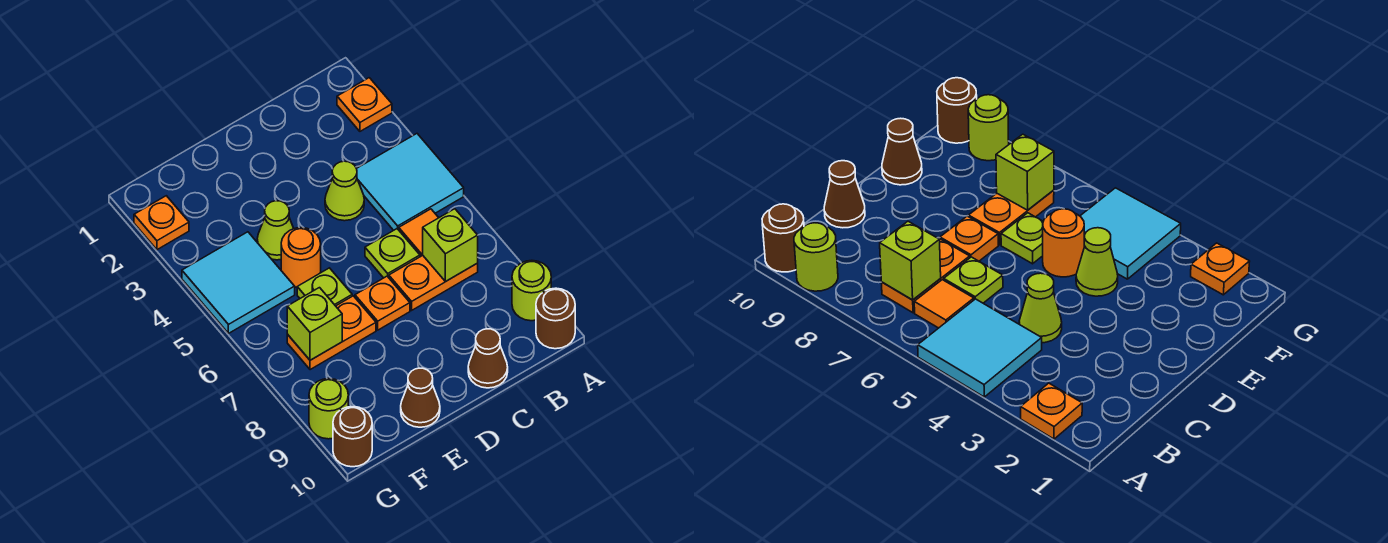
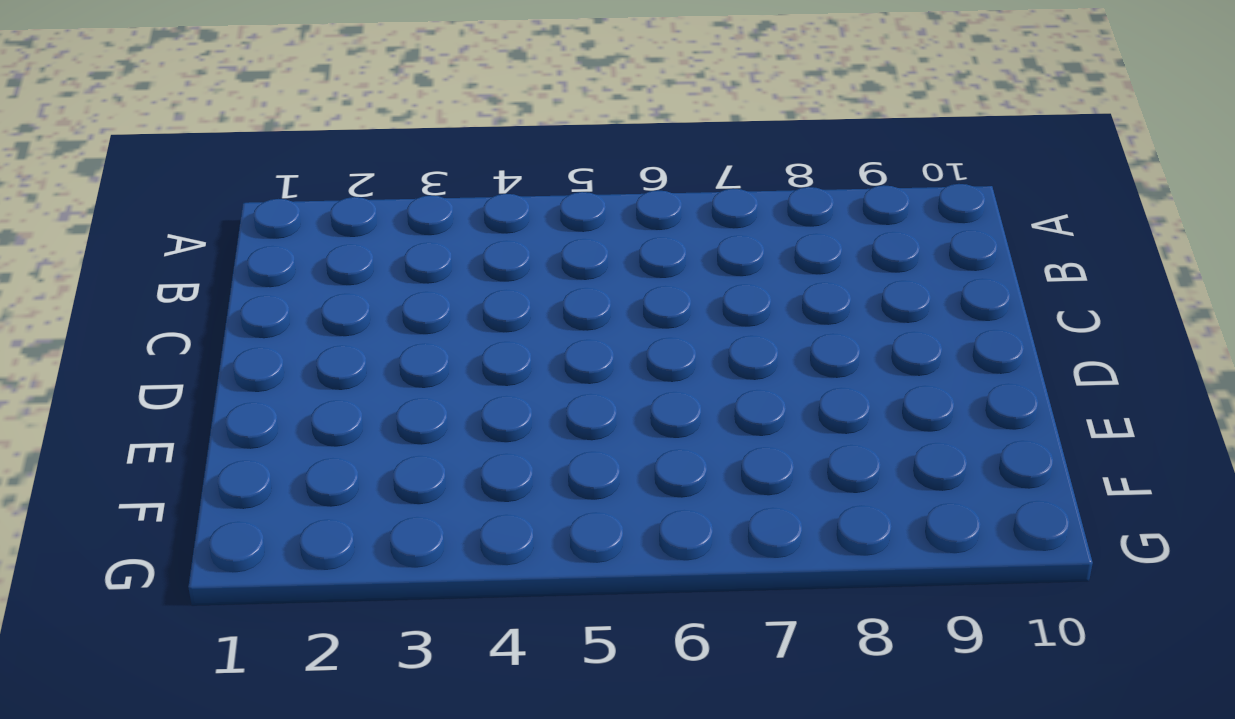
none -> orange plate A2 level 1
none -> cyan tile A4:B5 level 1
none -> lime round brick A9 level 1

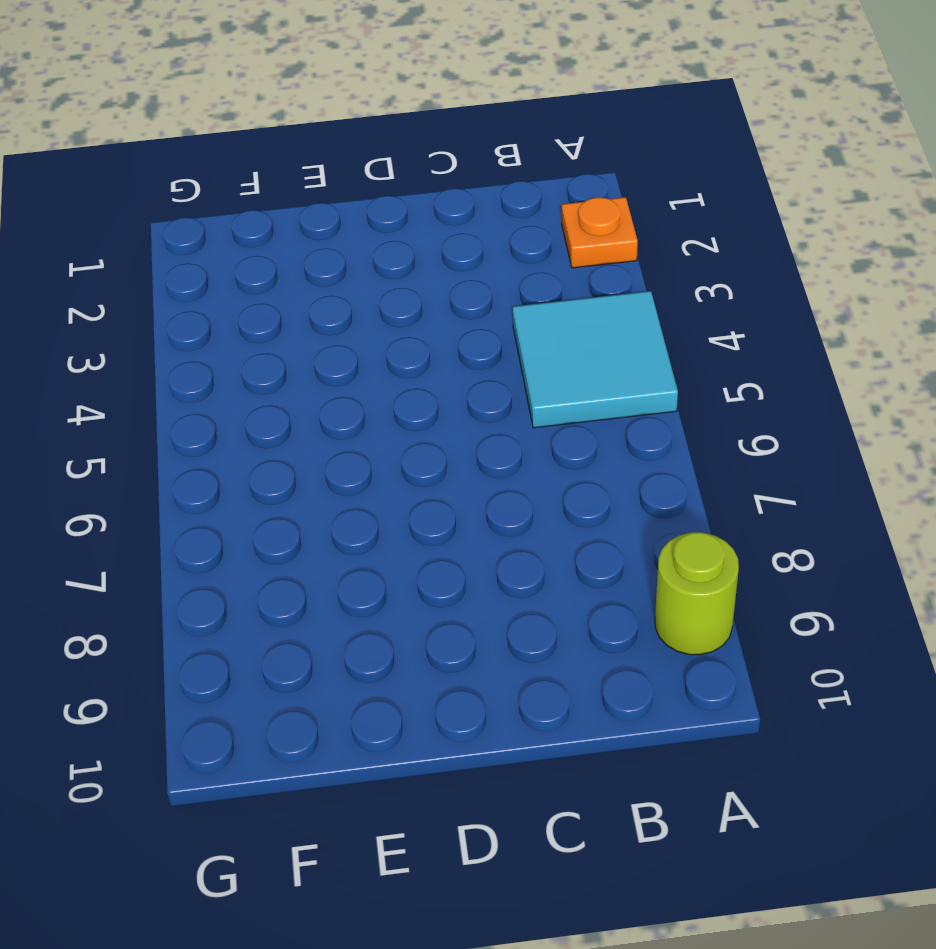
none -> brown round brick A10 level 1
none -> orange tile B6 level 1
none -> orange plate B7:C7 level 1

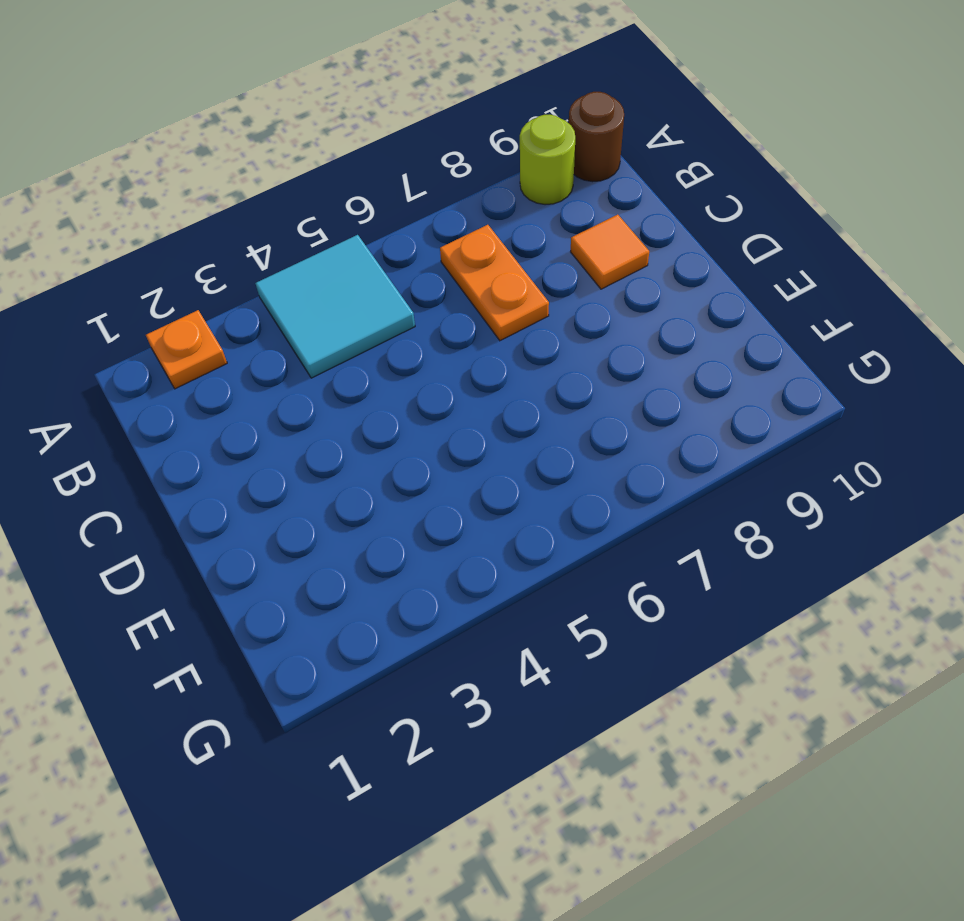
orange tile C9 level 1 -> orange tile B6 level 1
none -> lime cone C4 level 1
none -> lime plate C6 level 1
none -> brown cone C10 level 1

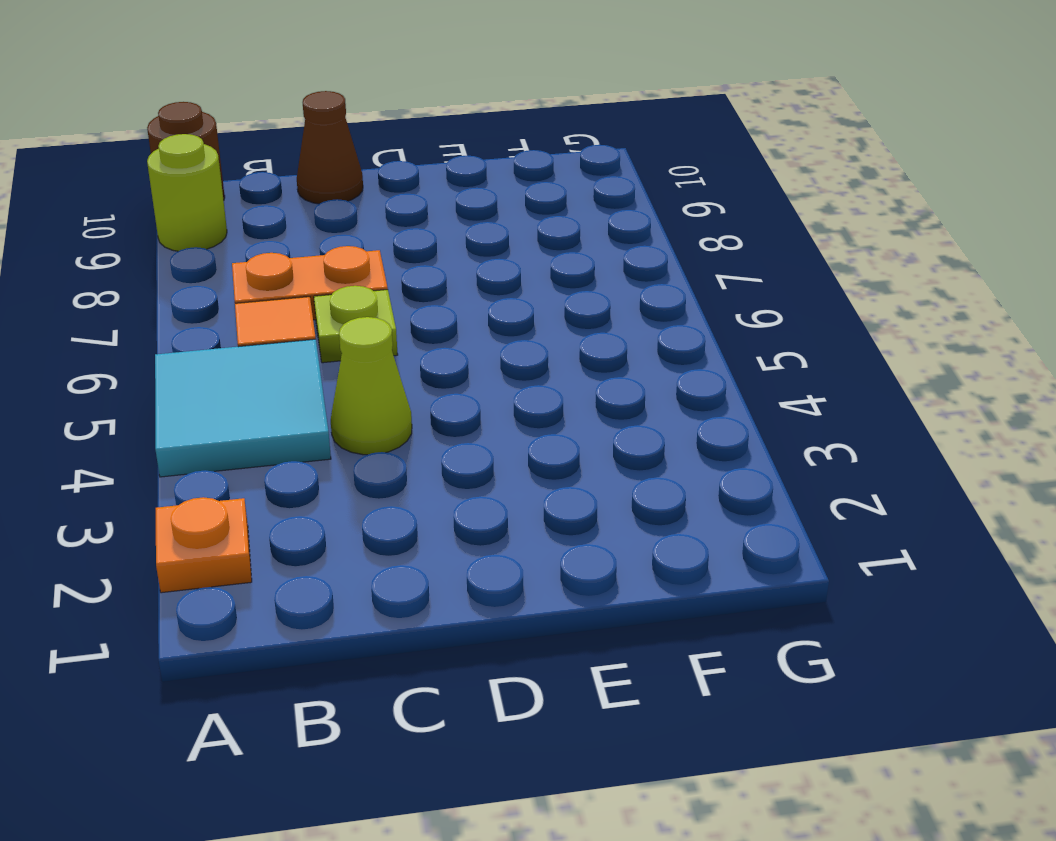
none -> orange plate D7 level 1
none -> lime cone E4 level 1
none -> orange round brick E5 level 1

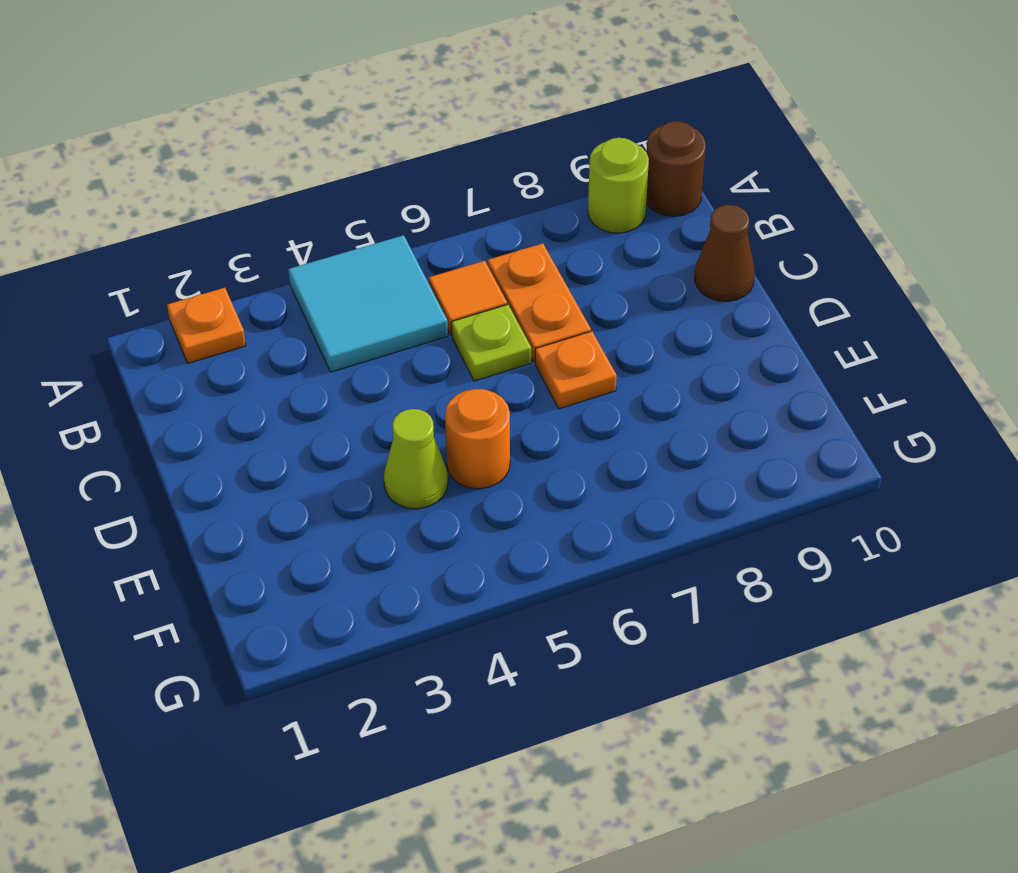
none -> lime cone C4 level 1
none -> lime plate E6 level 1
none -> orange plate E7:F7 level 1

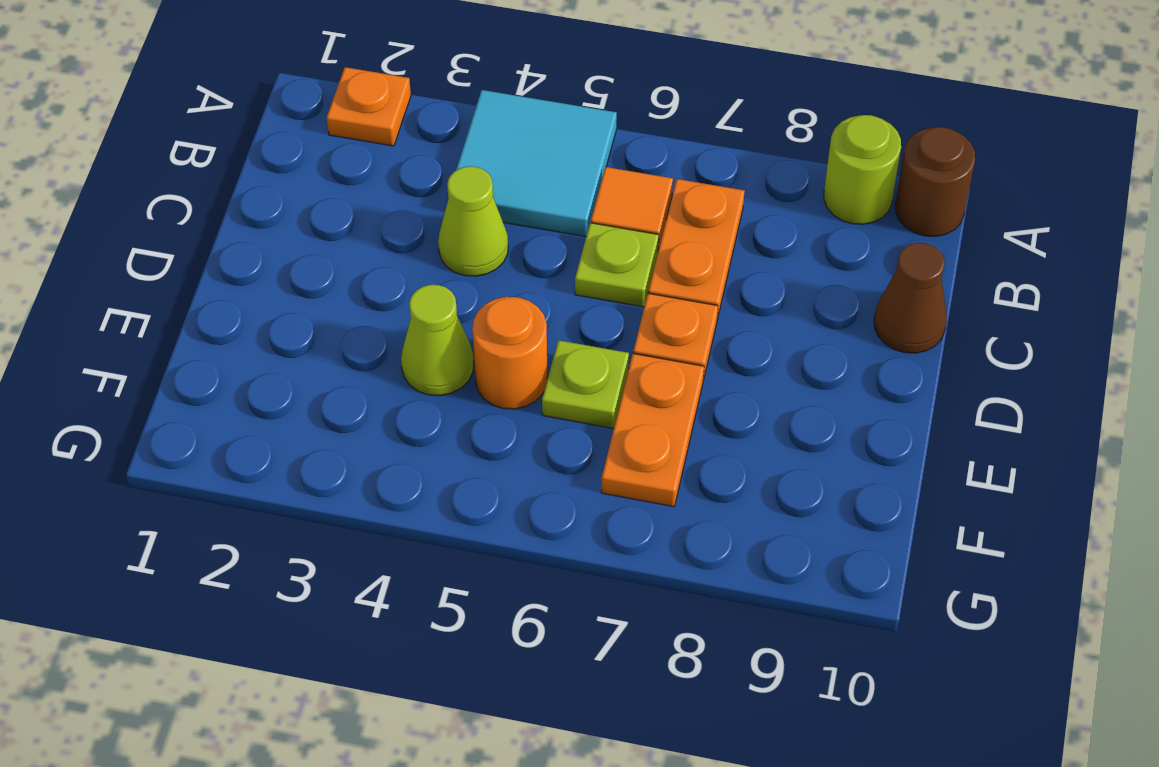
none -> brown cone E10 level 1
none -> cyan tile F4:G5 level 1
none -> orange plate G2 level 1

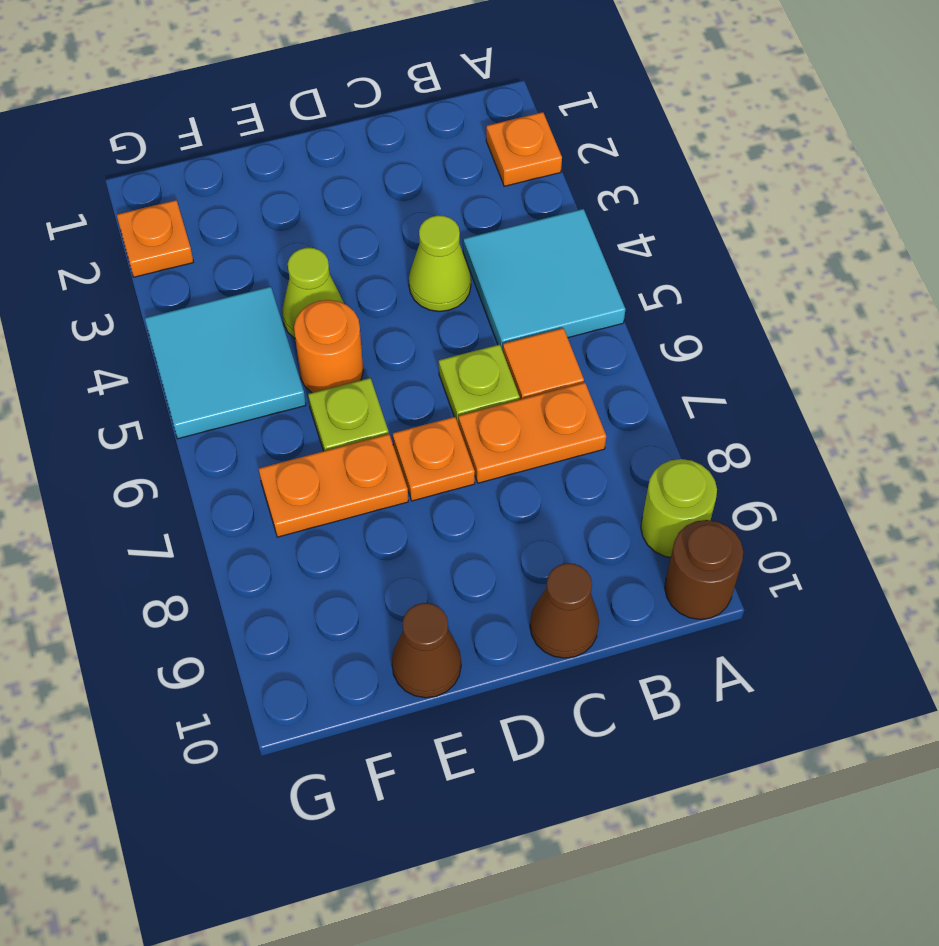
none -> lime round brick G9 level 1
none -> brown round brick G10 level 1
none -> lime brick B7 level 2

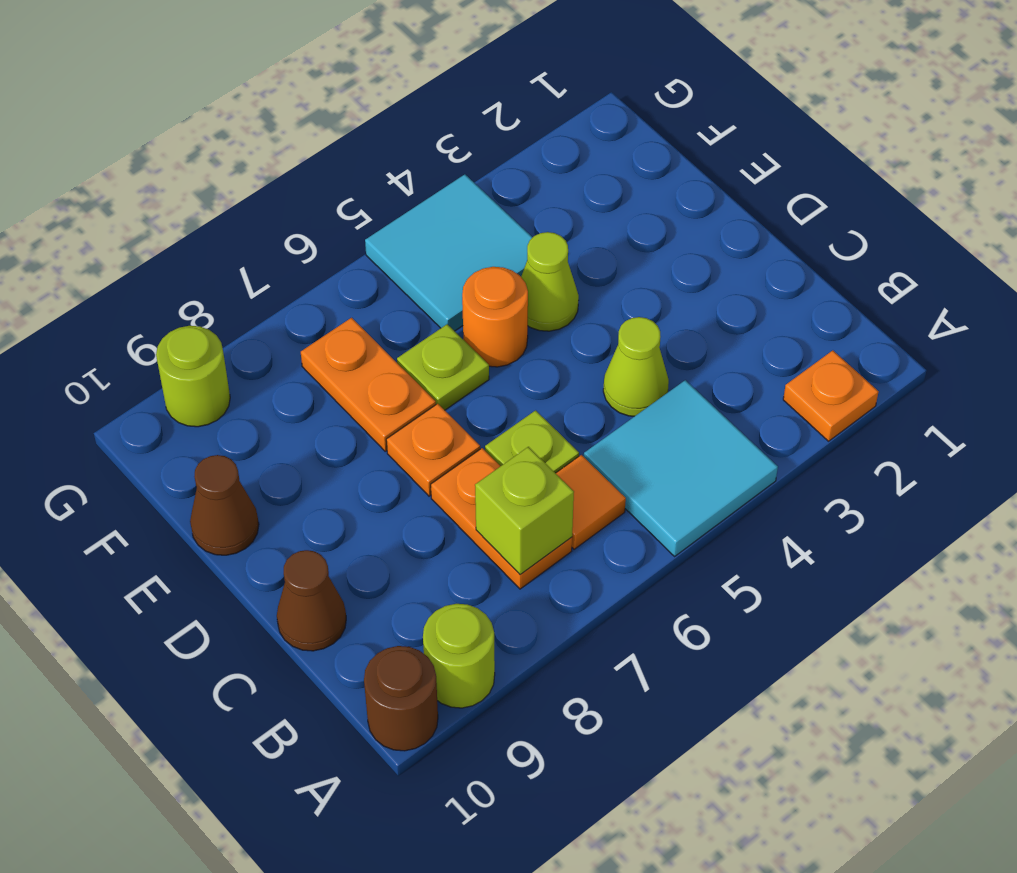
none -> orange plate G2 level 1
none -> brown round brick G10 level 1
none -> lime brick F7 level 2

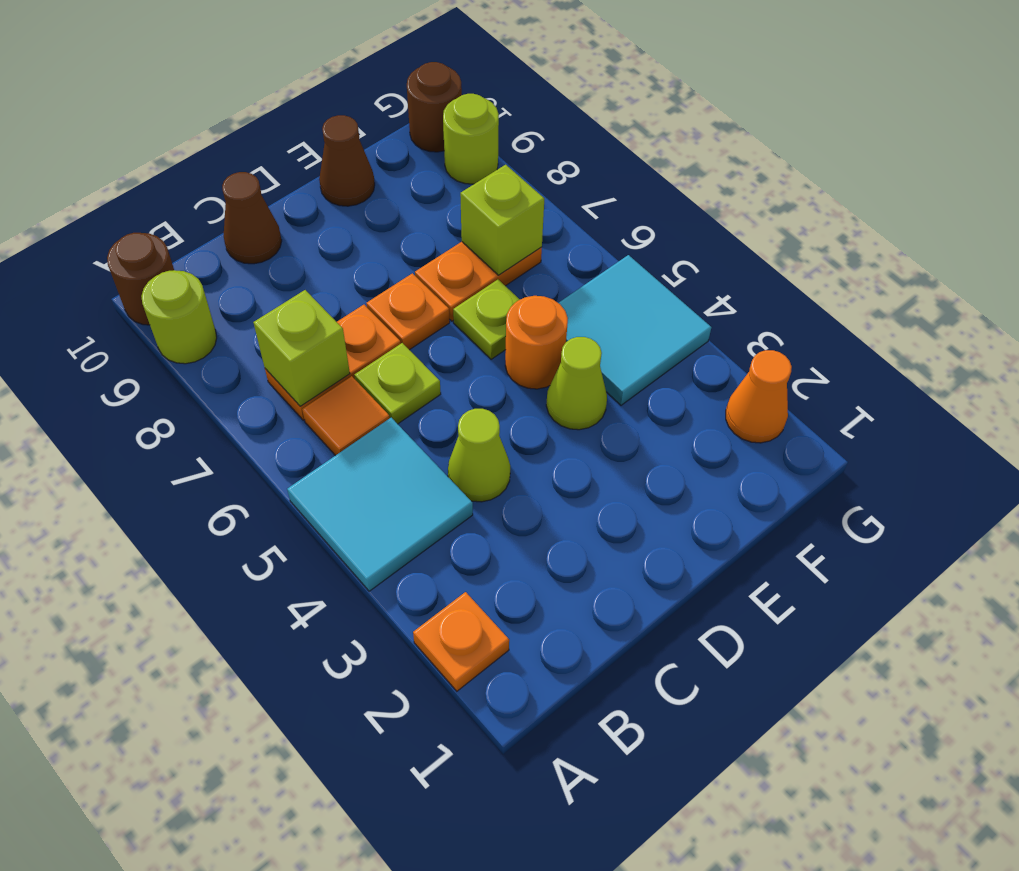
orange cone G2 level 1 -> orange plate G2 level 1

